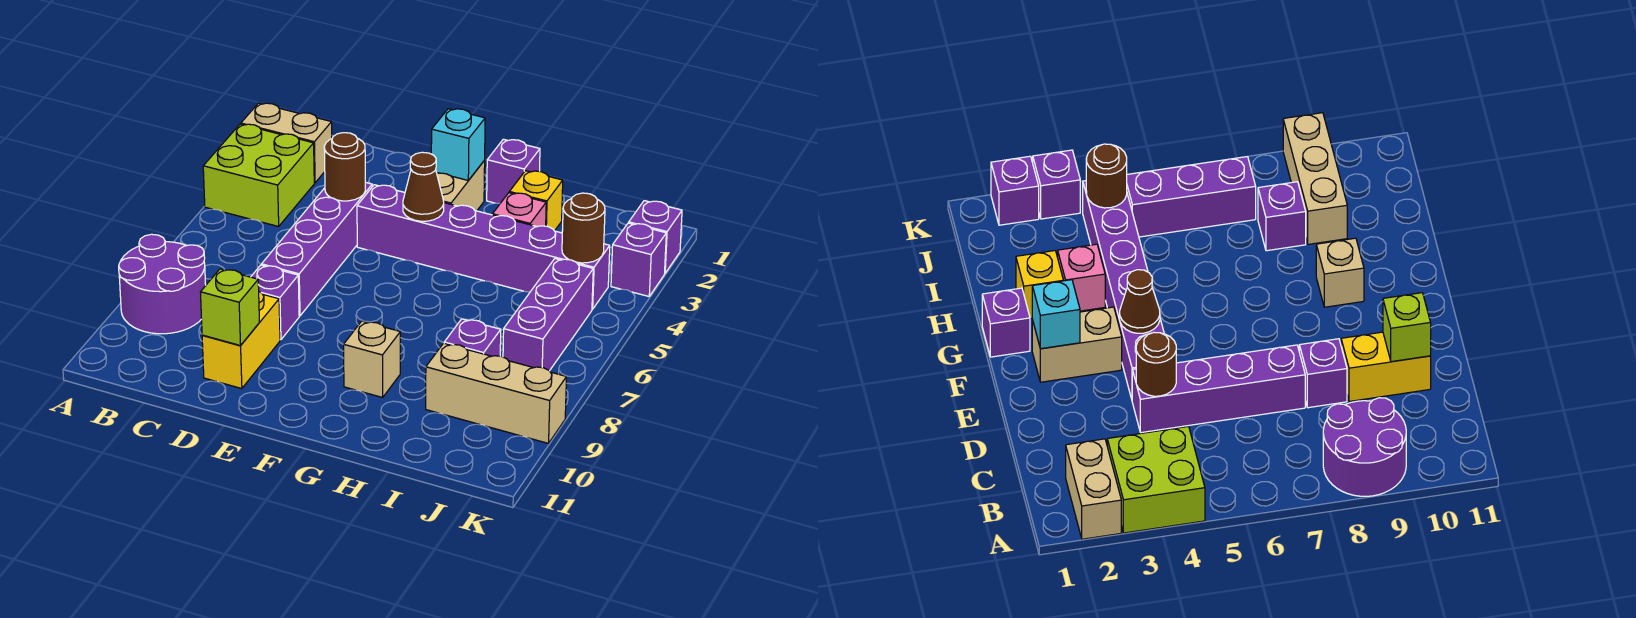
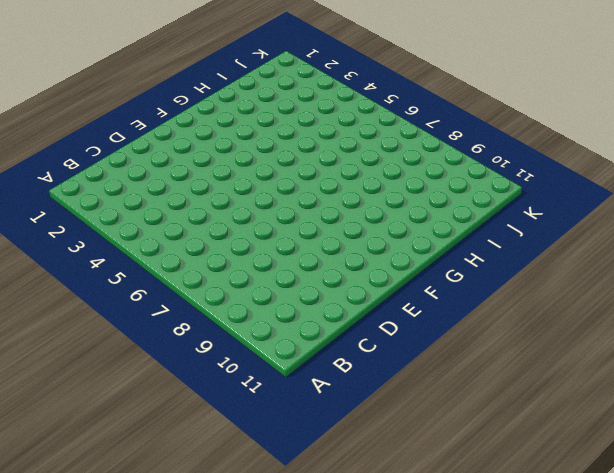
none -> tan brick A2:B2 level 1
none -> lime brick A3:B4 level 1
none -> purple round brick A8:B9 level 1

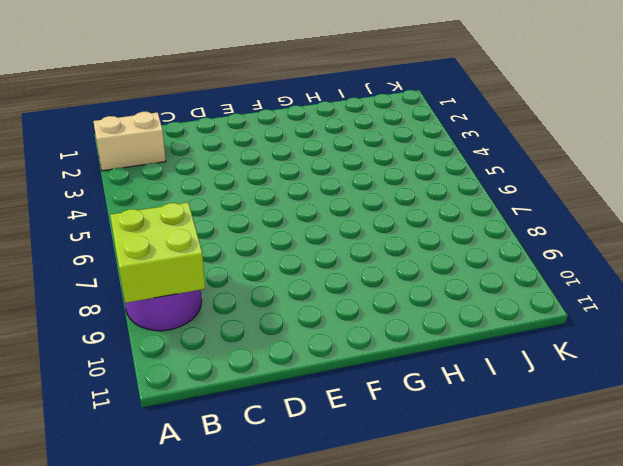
lime brick A8:B9 level 2 -> lime brick A3:B4 level 1
none -> purple brick D4:D7 level 1
none -> purple brick D8 level 1
none -> yellow brick D9:D10 level 1

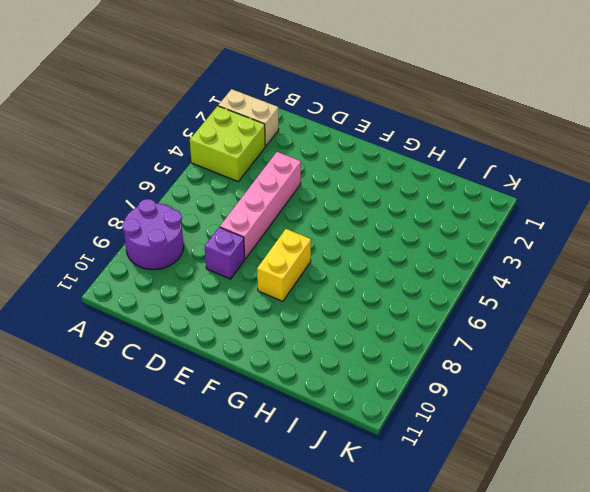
pink brick D4:D7 level 1 -> purple brick D4:D7 level 1
yellow brick F7:F8 level 1 -> yellow brick D9:D10 level 1
none -> purple brick E4:J4 level 1
none -> tan brick F2:F3 level 1
none -> purple brick G1 level 1

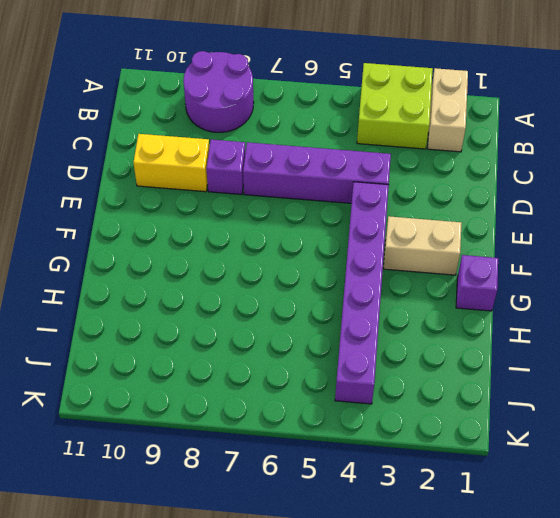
none -> tan brick G9 level 1
none -> yellow brick H2 level 1
none -> pink brick H3 level 1

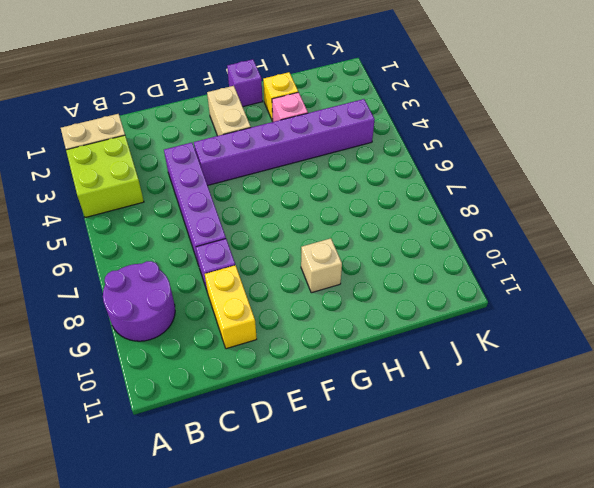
none -> purple brick I8 level 1
none -> tan brick I9:K9 level 1
none -> purple brick J5:J7 level 1

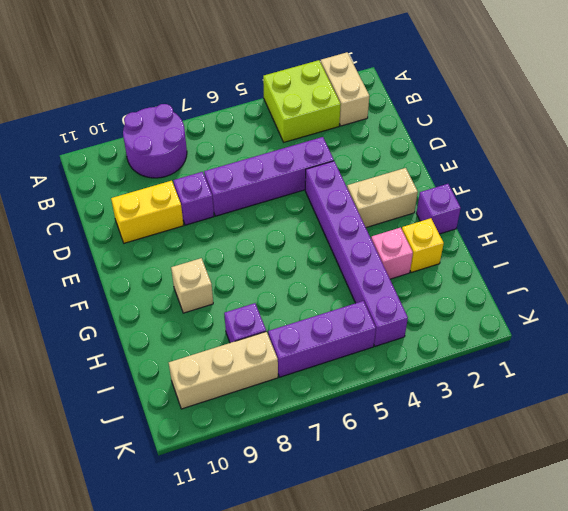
tan brick J8:J10 level 1 -> tan brick I9:K9 level 1
none -> purple brick K2 level 1
none -> purple brick K3 level 1
none -> brown round brick D4 level 2

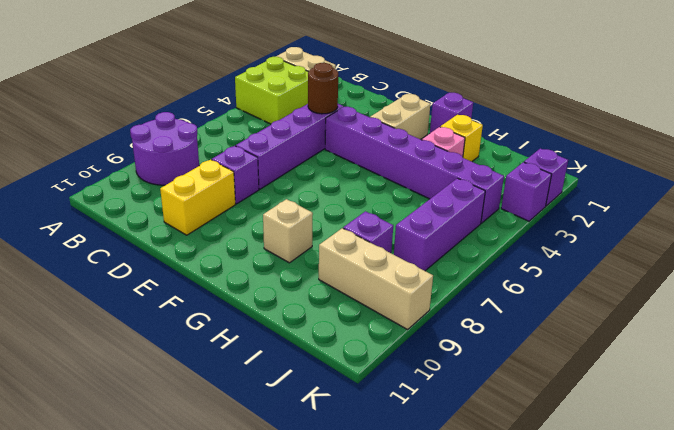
none -> lime brick D10 level 2
none -> cyan brick F2 level 2
none -> brown cone F4 level 2

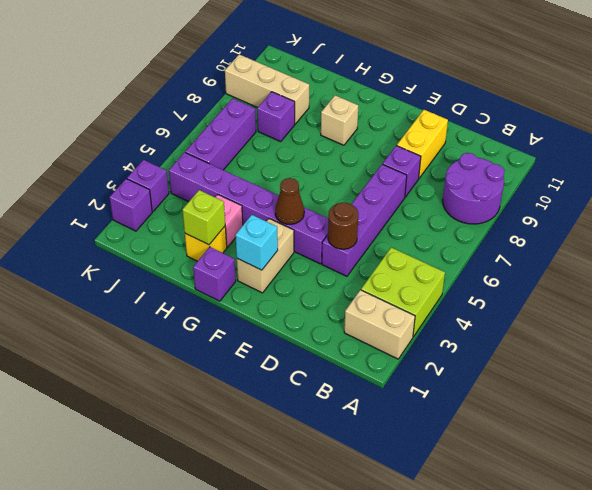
lime brick H2 level 2 -> lime brick D10 level 2
none -> brown round brick J4 level 2

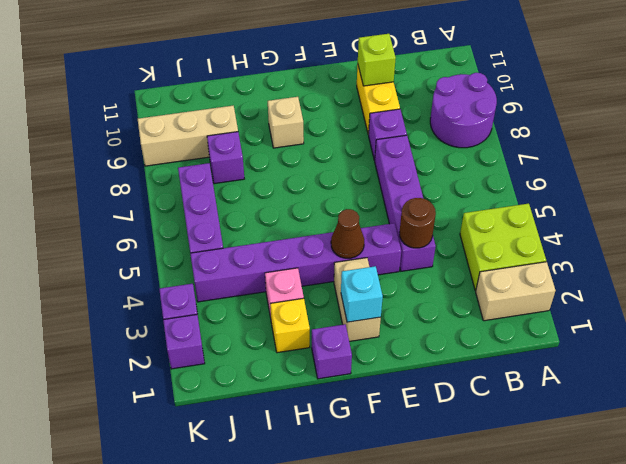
none -> brown round brick J4 level 2

